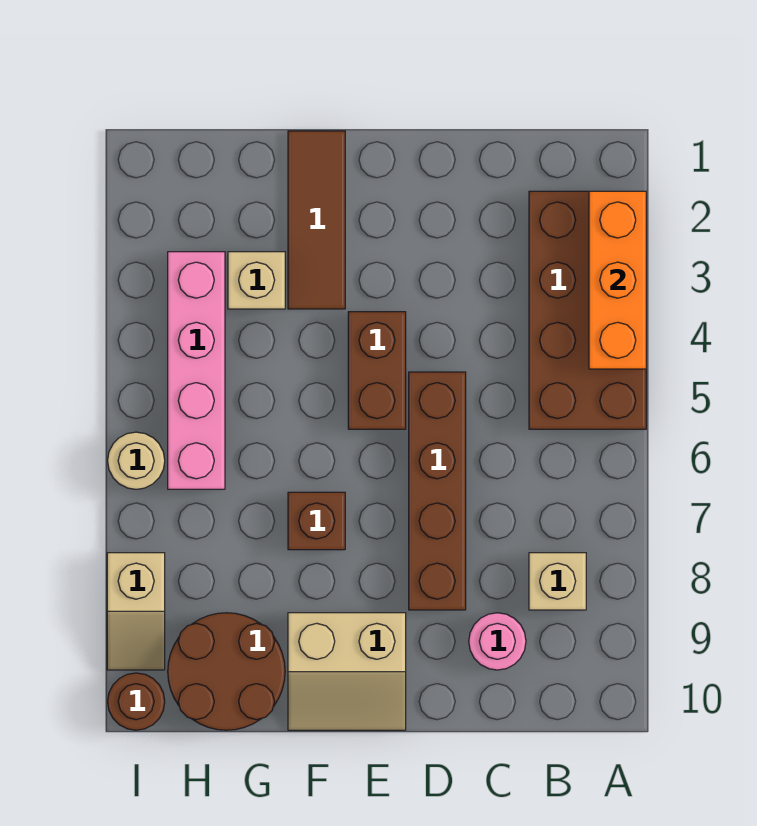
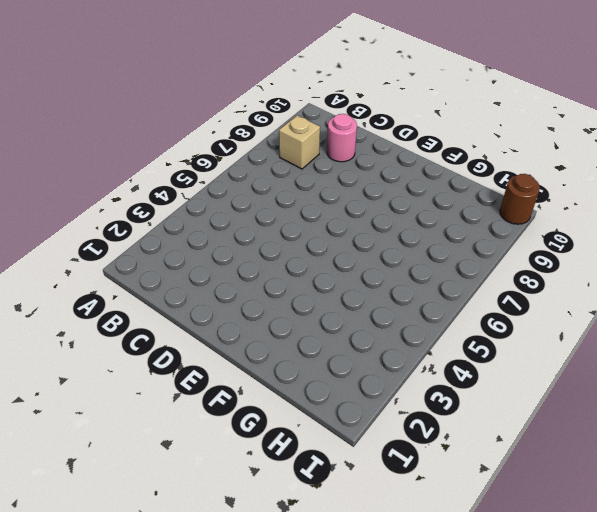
none -> brown brick A2:B5 level 1
none -> brown brick D5:D8 level 1
none -> brown brick E4:E5 level 1

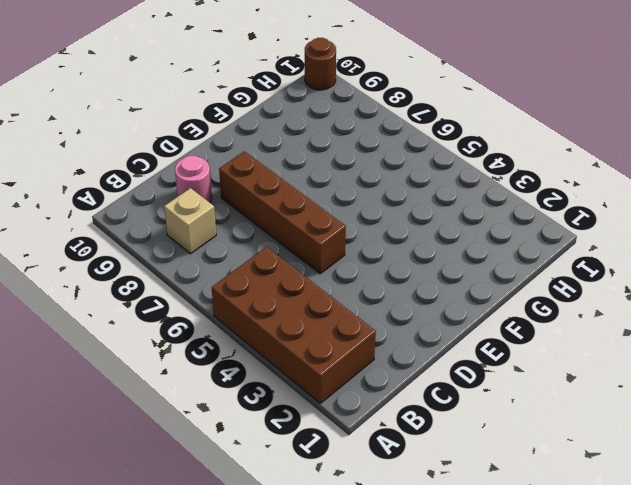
none -> brown brick E4:E5 level 1
none -> tan slope E9:F10 level 1 top 9
none -> brown tile F1:F3 level 1

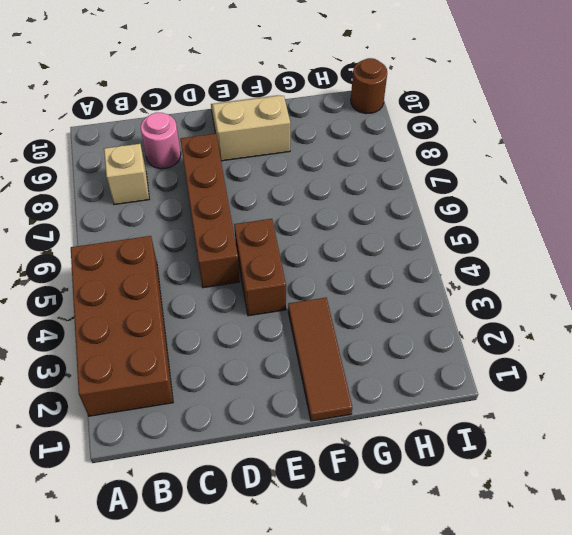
none -> brown brick F7 level 1
none -> tan brick G3 level 1
none -> brown round brick G9:H10 level 1

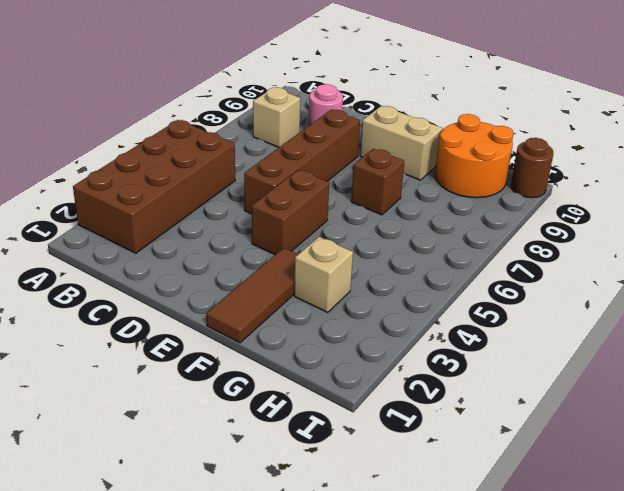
orange round brick G9:H10 level 1 -> brown round brick G9:H10 level 1
none -> pink brick H3:H6 level 1
none -> tan round brick I6 level 1
none -> tan slope I8:I9 level 1 top 8

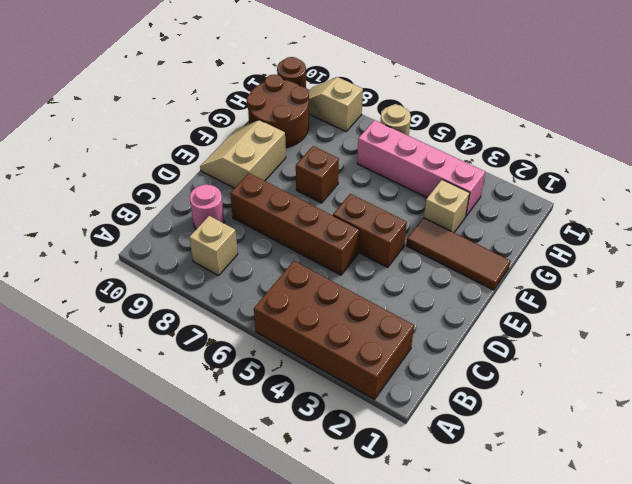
none -> orange brick A2:A4 level 2

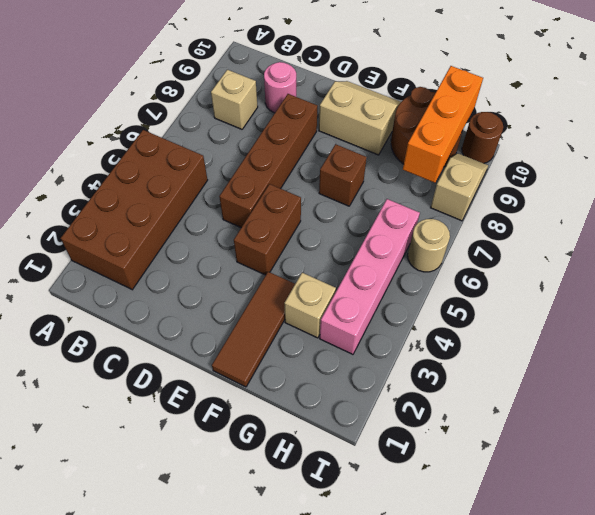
orange brick H8:H10 level 2 -> orange brick A2:A4 level 2

